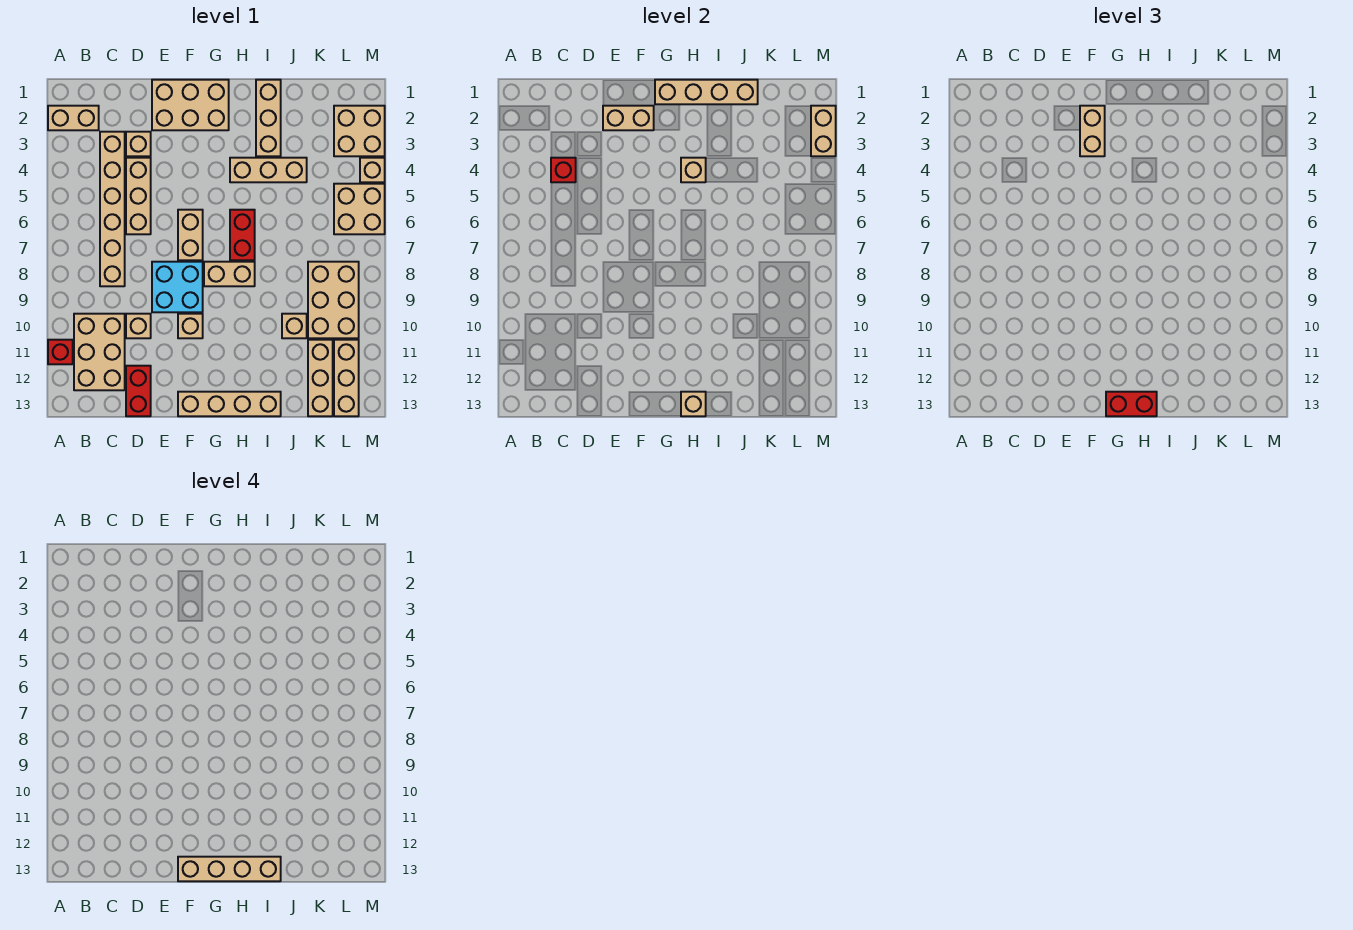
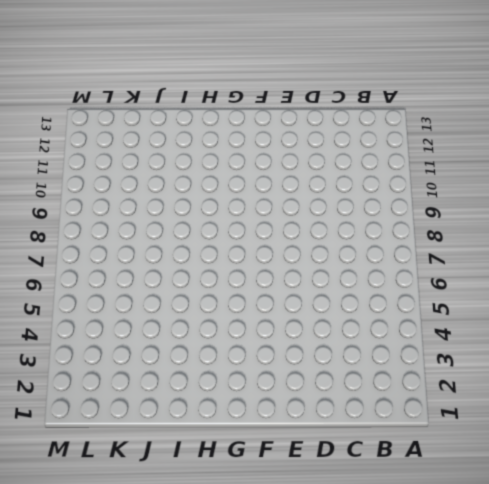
none -> tan brick A2:B2 level 1
none -> red brick A11 level 1
none -> tan brick B10:C12 level 1
none -> tan brick C3:C8 level 1

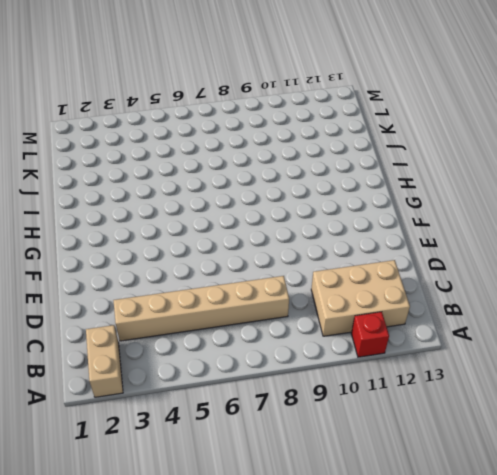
none -> tan brick D3 level 1
none -> tan brick D4:D6 level 1
none -> tan brick D10 level 1
none -> red brick D12:D13 level 1

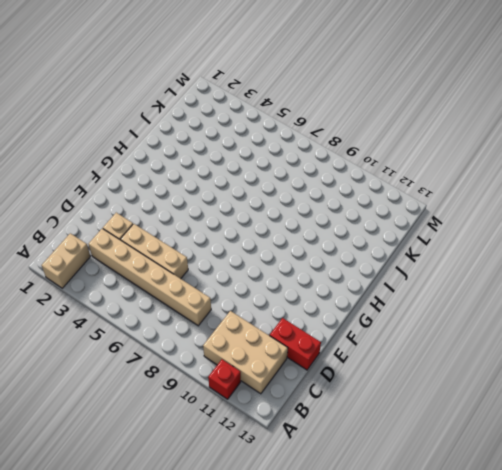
none -> tan brick D10 level 1
none -> tan brick E1:G2 level 1
none -> cyan brick E8:F9 level 1
none -> tan brick F6:F7 level 1

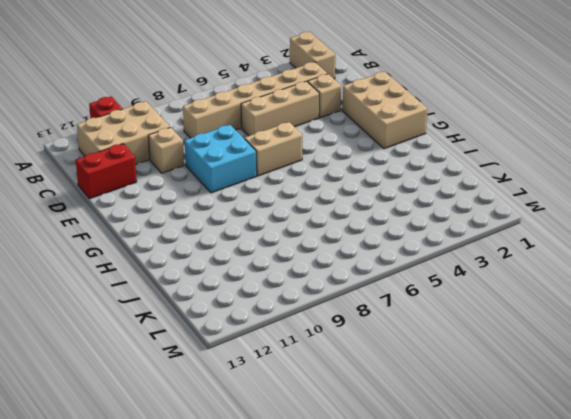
none -> tan brick F10 level 1
none -> tan brick F13:I13 level 1
none -> tan brick G8:H8 level 1
none -> tan brick H4:J4 level 1

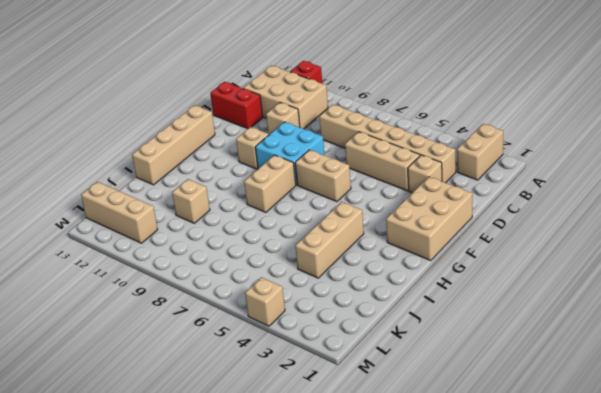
none -> red brick H6:H7 level 1
none -> tan brick I1:I3 level 1
none -> tan brick K8:L10 level 1
none -> tan brick K11:K13 level 1

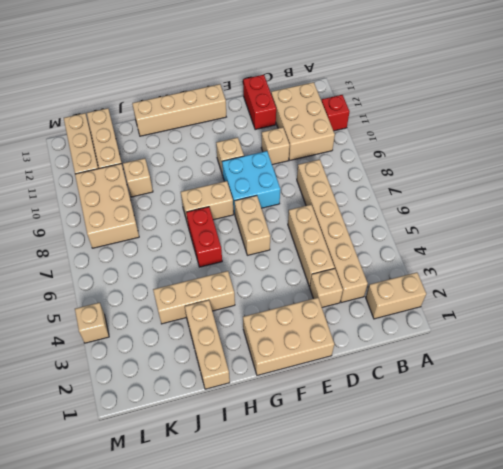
none -> tan brick L2:M3 level 1
none -> tan brick L5:M6 level 1
none -> red brick C4 level 2
none -> tan brick E2:F2 level 2

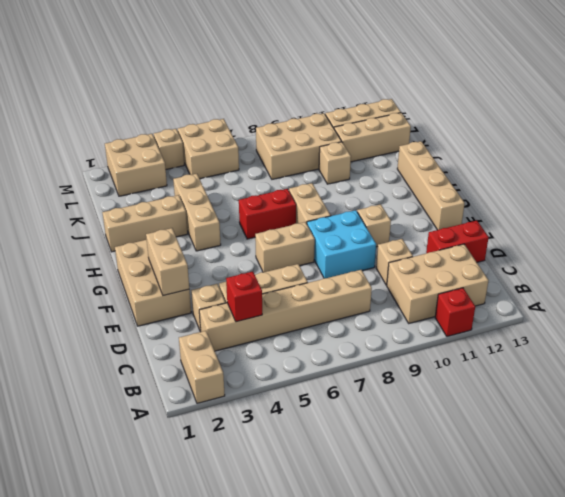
none -> tan brick G1:J1 level 2
none -> tan brick H4 level 2
none -> tan brick H13 level 2
none -> tan brick M2:M3 level 2

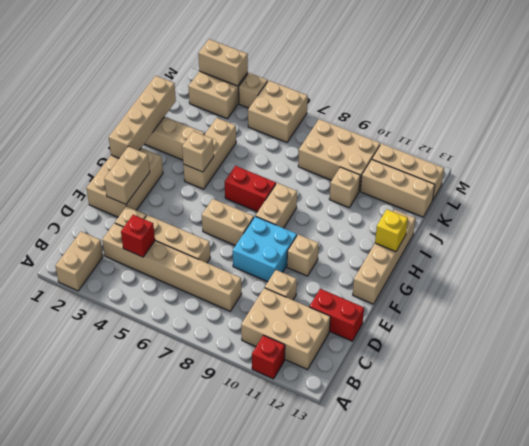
yellow brick H13 level 2 -> tan brick H13 level 2
none -> tan brick F2:F3 level 3
none -> red brick G13:H13 level 3
none -> tan brick F13:I13 level 4

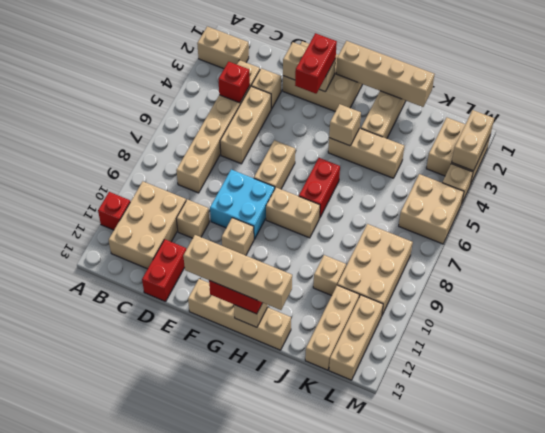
red brick F2:F3 level 3 -> tan brick F2:F3 level 3

